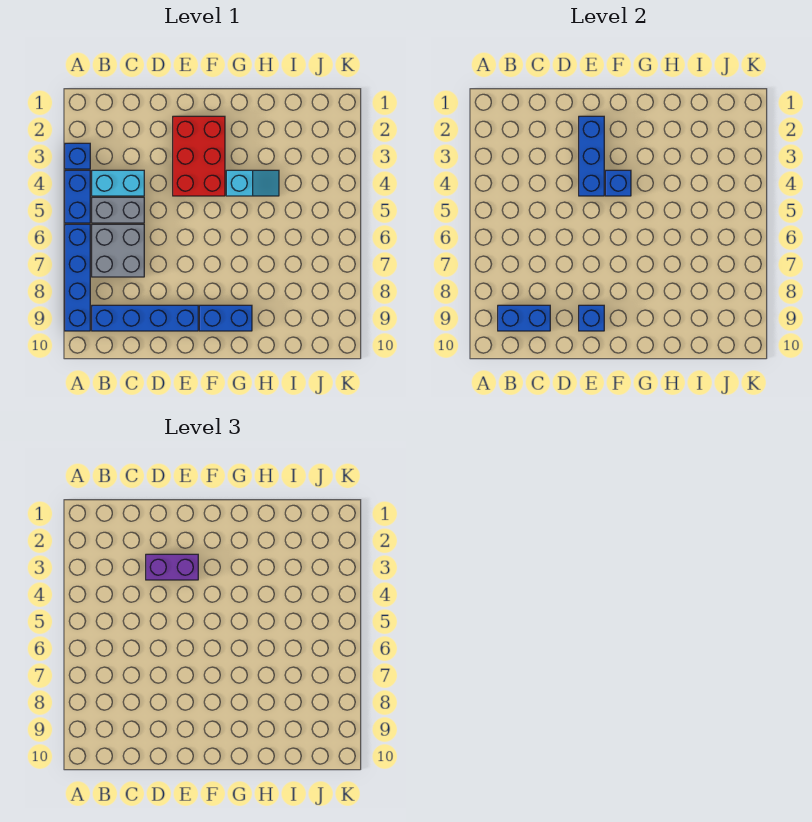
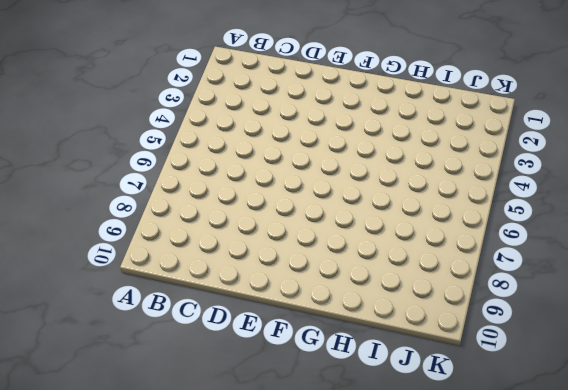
none -> blue brick A3 level 1
none -> blue brick A4:A5 level 1
none -> blue brick A6:A9 level 1

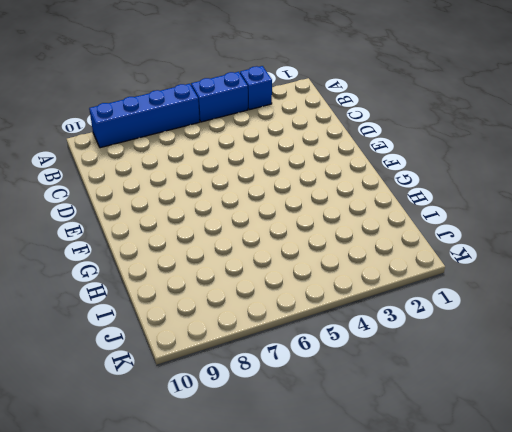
none -> cyan brick B4:C4 level 1
none -> grey brick B5:C5 level 1
none -> grey brick B6:C7 level 1

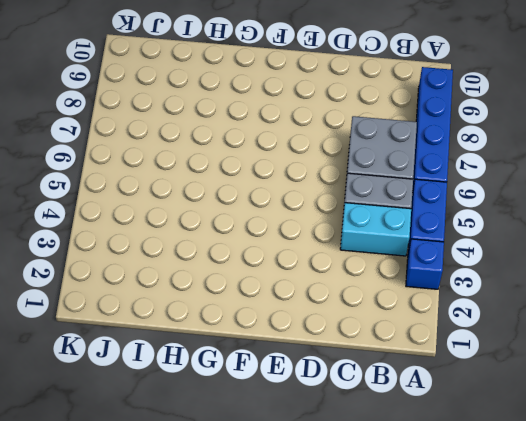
none -> blue brick B9:E9 level 1
none -> red brick E2:F4 level 1
none -> blue brick F9:G9 level 1

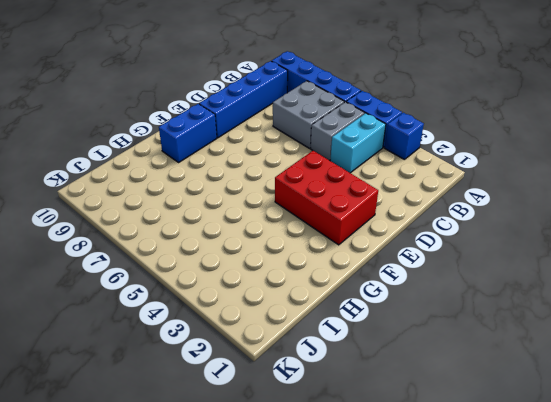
none -> cyan slope G4:H4 level 1 top G
none -> blue brick B9:C9 level 2
none -> blue brick E2:E4 level 2

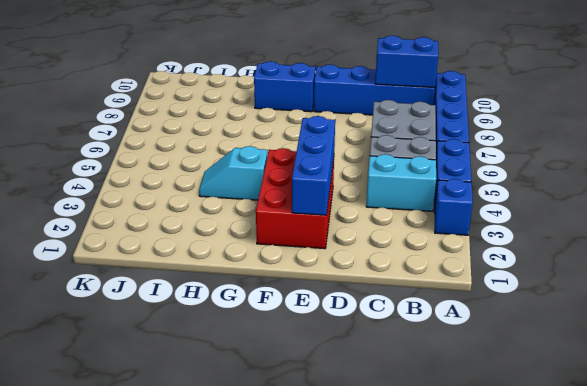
none -> blue brick E9 level 2
none -> blue brick F4 level 2
none -> purple brick D3:E3 level 3

